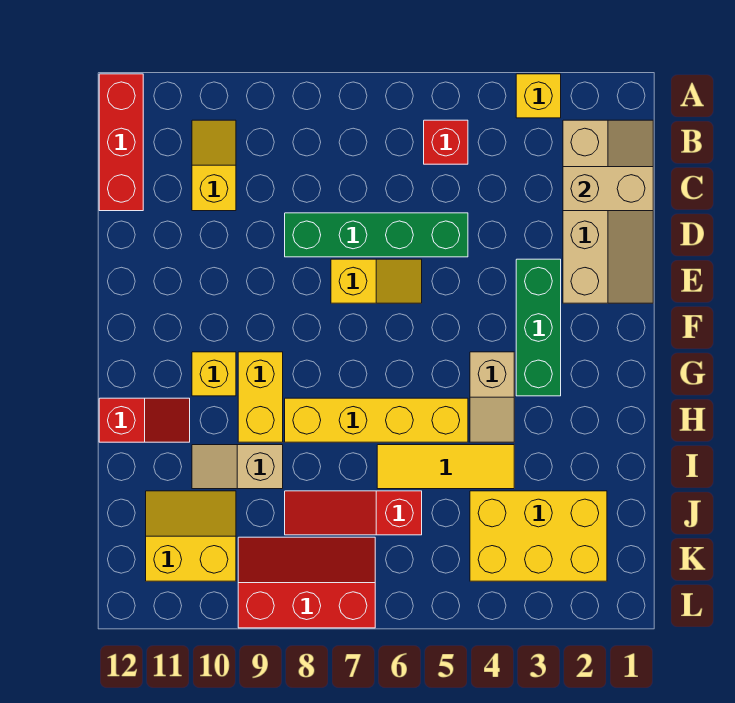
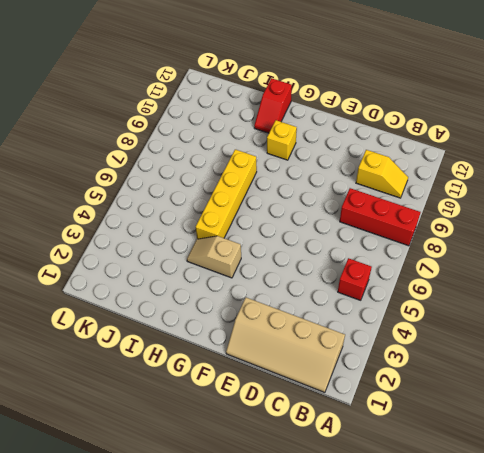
red brick A8:C8 level 1 -> red brick A12:C12 level 1
none -> yellow brick A3 level 1
none -> green brick D5:D8 level 1
none -> green brick E3:G3 level 1

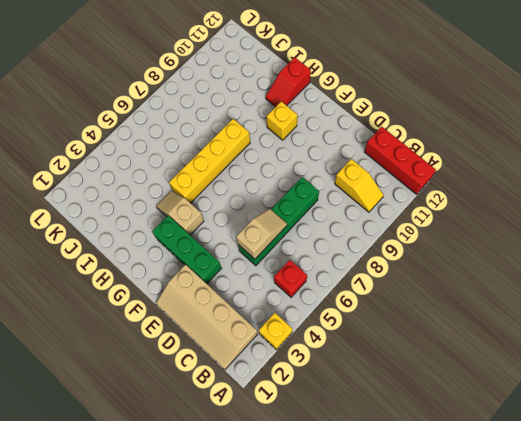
tan slope D5:D6 level 2 top 5 -> tan slope I9:I10 level 1 top 9
none -> yellow slope E6:E7 level 1 top 7
none -> yellow brick G9:H9 level 1
none -> yellow tile I4:I6 level 1

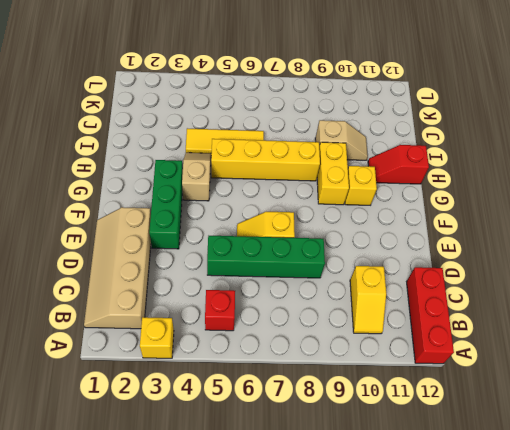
none -> yellow brick J2:K4 level 1
none -> red slope J6:J8 level 1 top 6
none -> yellow slope J10:K11 level 1 top K

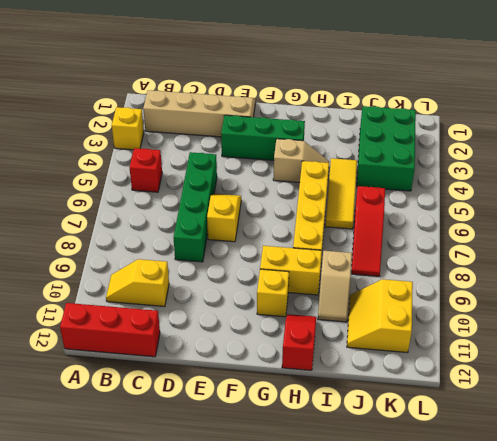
green brick J2:K4 level 1 -> yellow brick J2:K4 level 1
none -> red slope K7:L9 level 1 top L
none -> tan brick C1:C2 level 2

